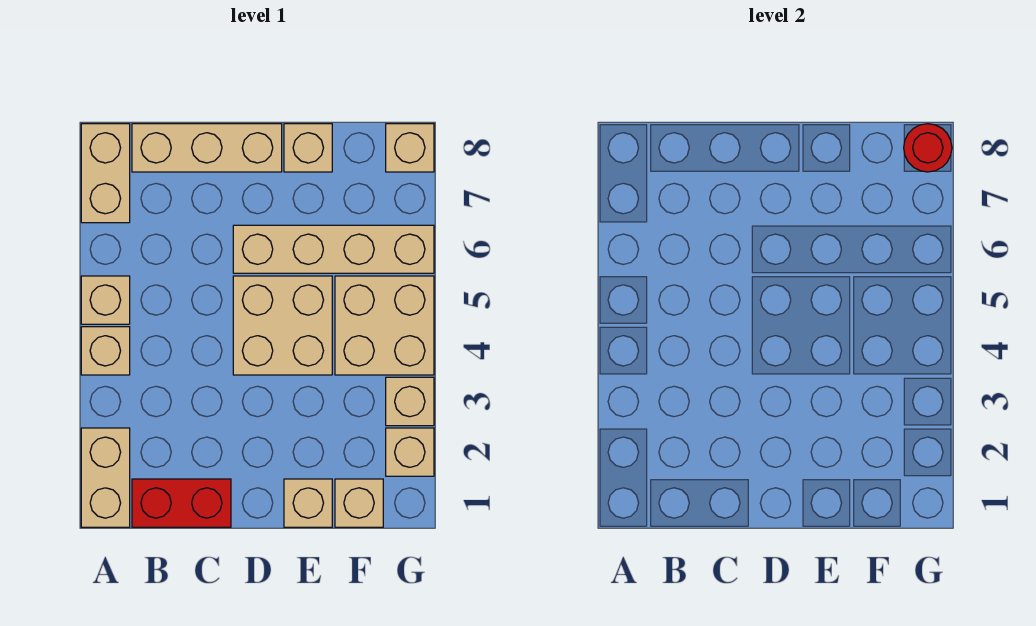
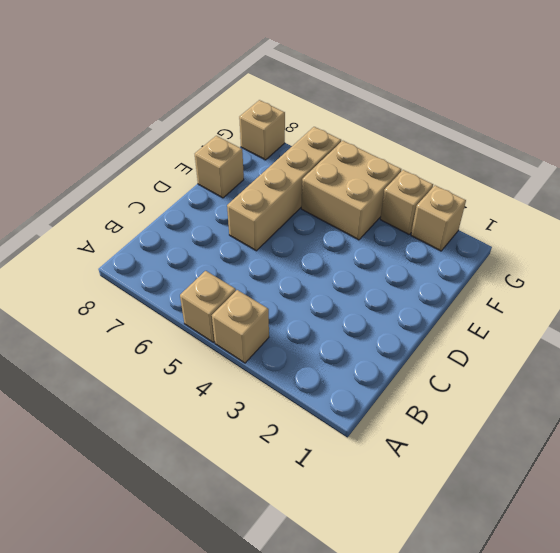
none -> tan brick A1:A2 level 1
none -> tan brick A7:A8 level 1
none -> red brick B1:C1 level 1

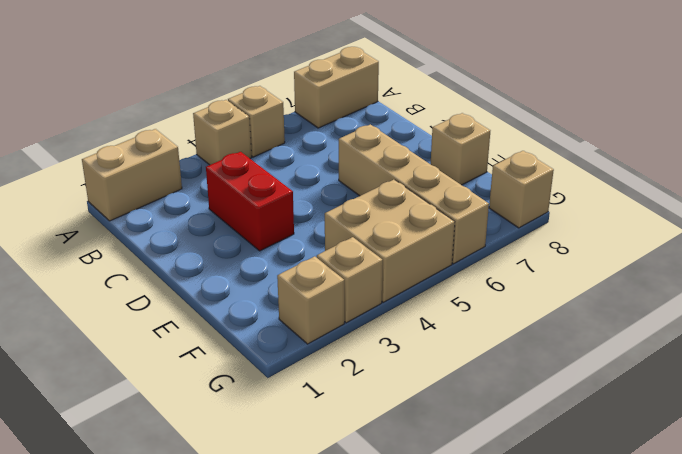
red brick C3:D3 level 1 -> red brick B1:C1 level 1
none -> tan brick B8:D8 level 1
none -> tan brick D4:E5 level 1
none -> tan brick E1 level 1

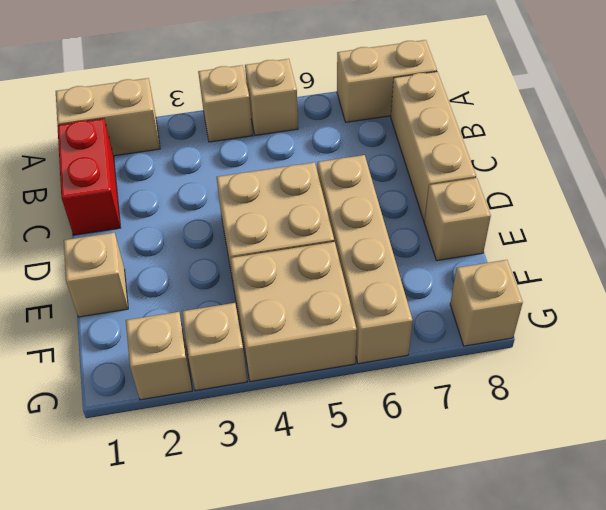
none -> tan brick F1 level 1
none -> red round brick G8 level 2

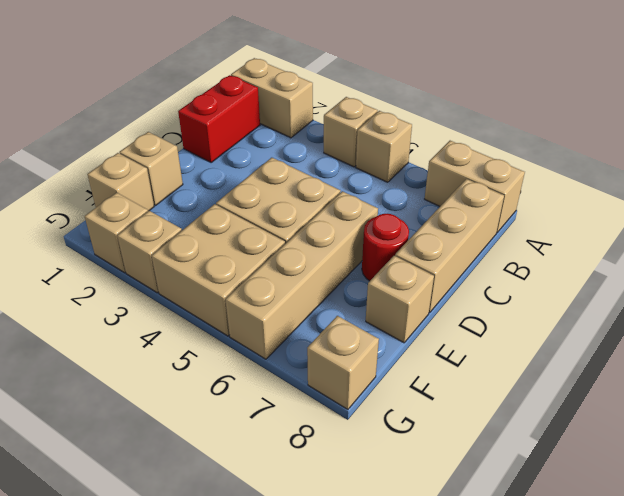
red round brick D7 level 1 -> red round brick G8 level 2

